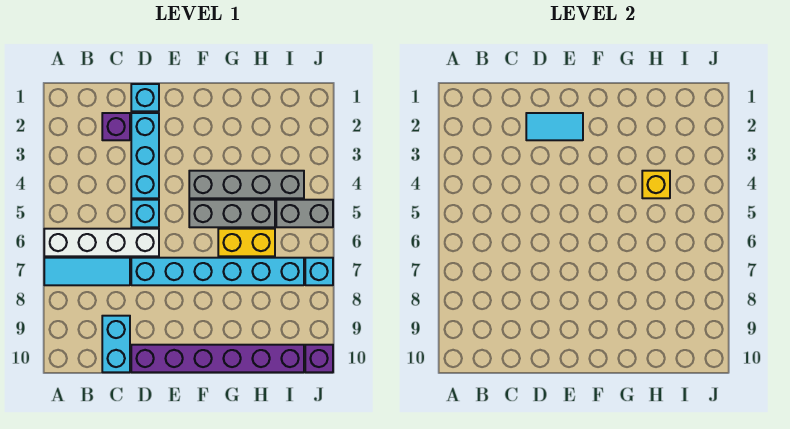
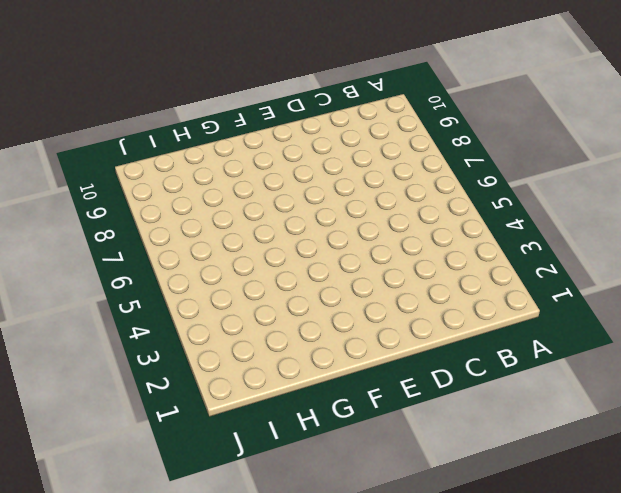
none -> white brick A6:D6 level 1
none -> cyan tile A7:C7 level 1
none -> purple brick C2 level 1

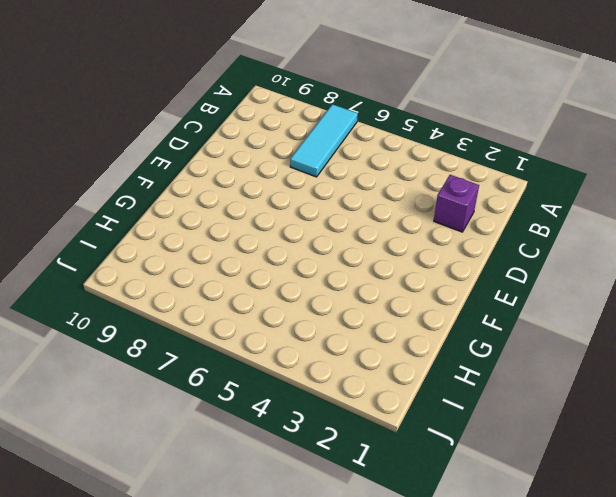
none -> white brick A6:D6 level 1
none -> cyan brick C9:C10 level 1
none -> cyan brick D1 level 1

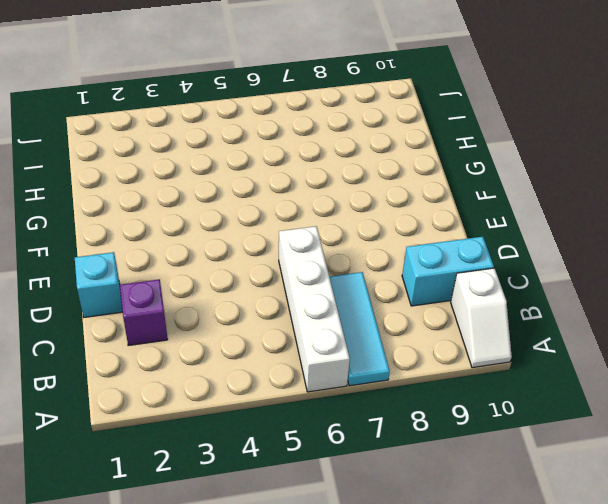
white slope A10:B10 level 1 top B -> none
none -> cyan brick D2:D4 level 1
none -> cyan brick D5 level 1
none -> cyan brick D7:I7 level 1

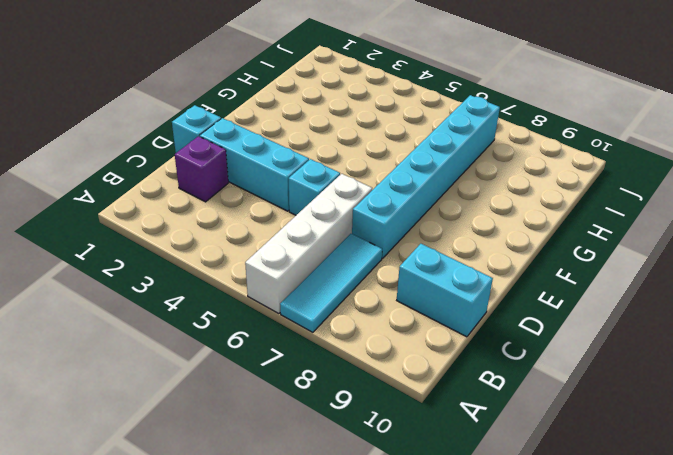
none -> purple brick D10:I10 level 1
none -> grey brick F4:I4 level 1
none -> grey brick F5:H5 level 1

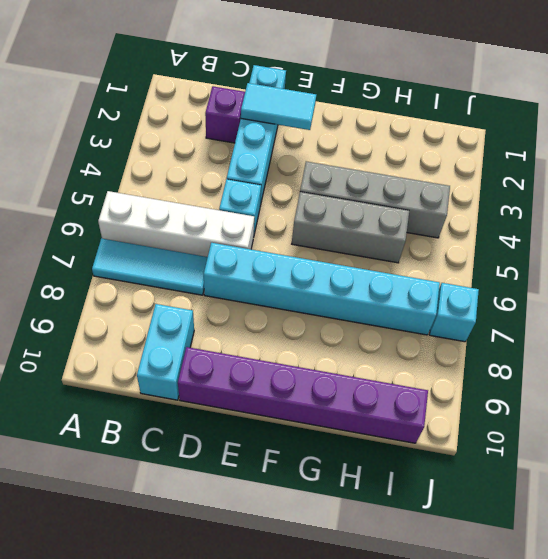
none -> yellow brick G6:H6 level 1
none -> grey brick I5:J5 level 1
none -> purple brick J10 level 1

